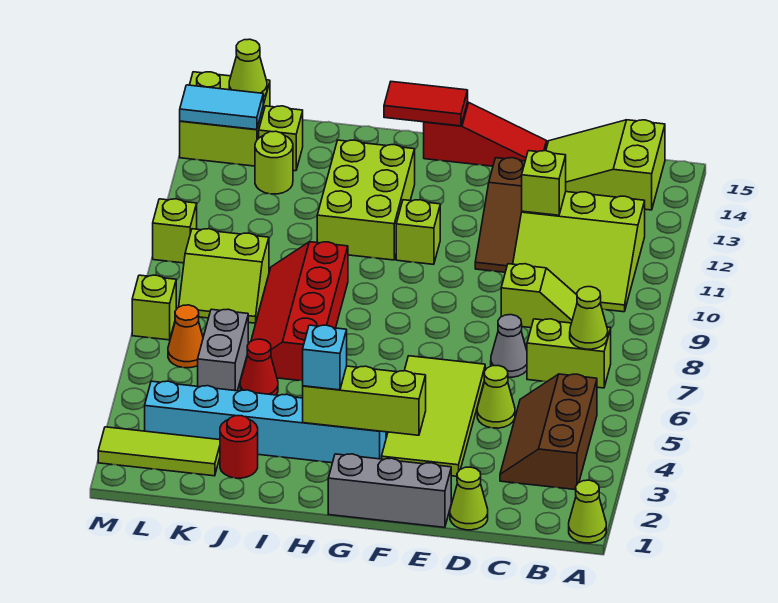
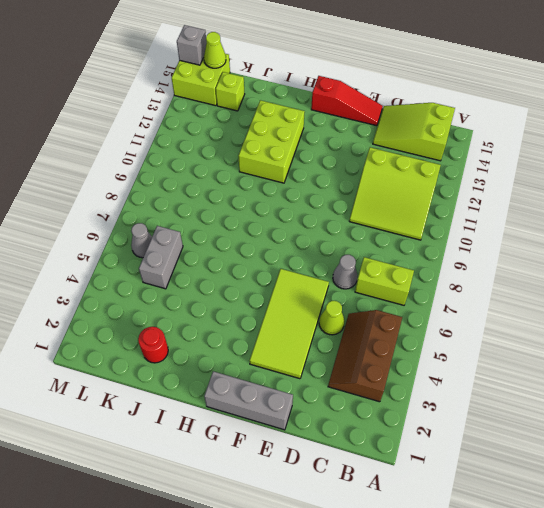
grey cone L6 level 1 -> orange cone L6 level 1
grey brick M15 level 2 -> none
none -> lime cone A1 level 1
none -> lime slope C9:D9 level 1 top D
none -> lime cone D1 level 1
none -> brown slope E11:E13 level 1 top 13

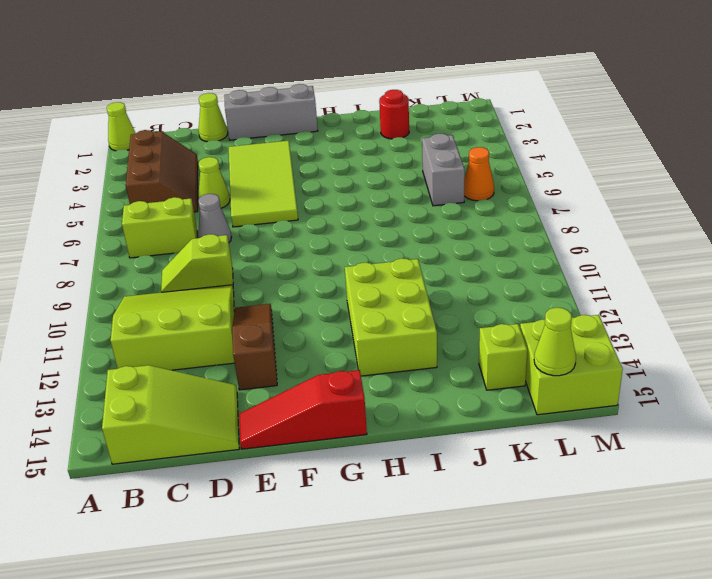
none -> cyan brick G3:L3 level 1
none -> lime brick G11 level 1
none -> red slope I6:J9 level 1 top I
none -> red cone J5 level 1

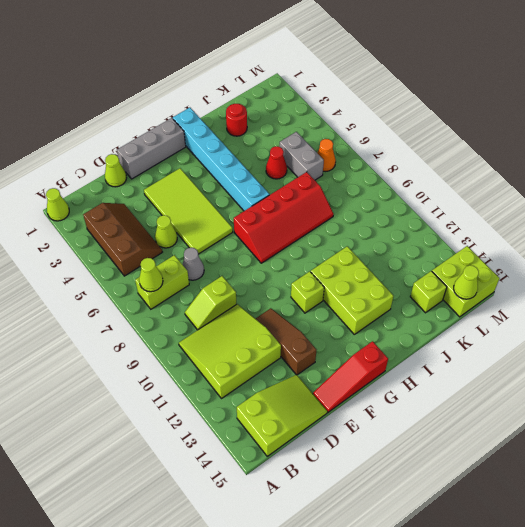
red slope G7:J8 level 1 top 7 -> red slope I6:J9 level 1 top I
cyan brick H1:H6 level 1 -> cyan brick G3:L3 level 1
none -> lime tile K2:M2 level 1
none -> lime slope K8:L9 level 1 top 9
none -> lime round brick K13 level 1
none -> lime brick M7 level 1

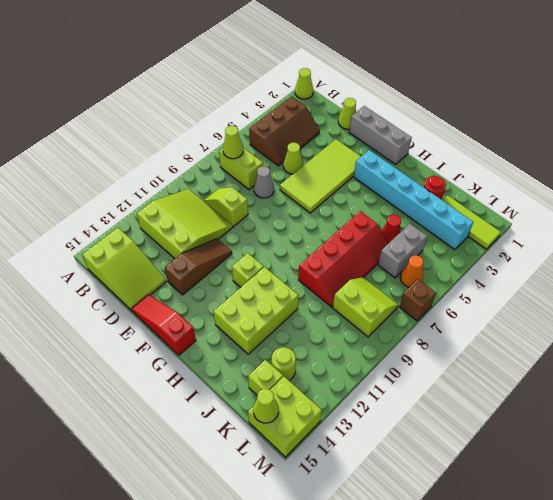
brown brick M7 level 1 -> lime brick M7 level 1
none -> lime brick M10 level 1
none -> lime brick D12 level 2
none -> lime brick F3:H3 level 2
none -> red tile G15:H15 level 2

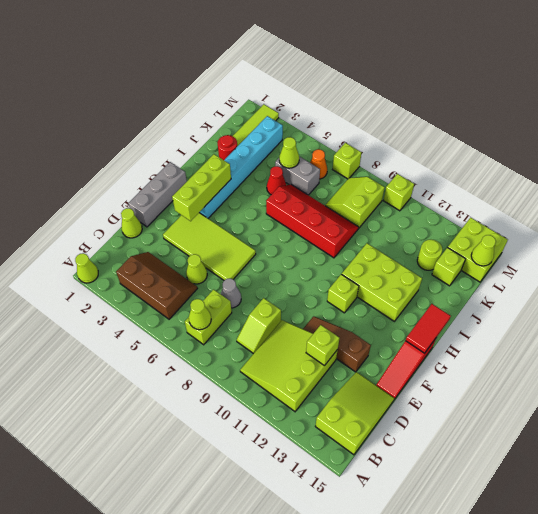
lime cone K5 level 2 -> none
none -> cyan tile L14:M14 level 2
none -> cyan brick H3 level 3

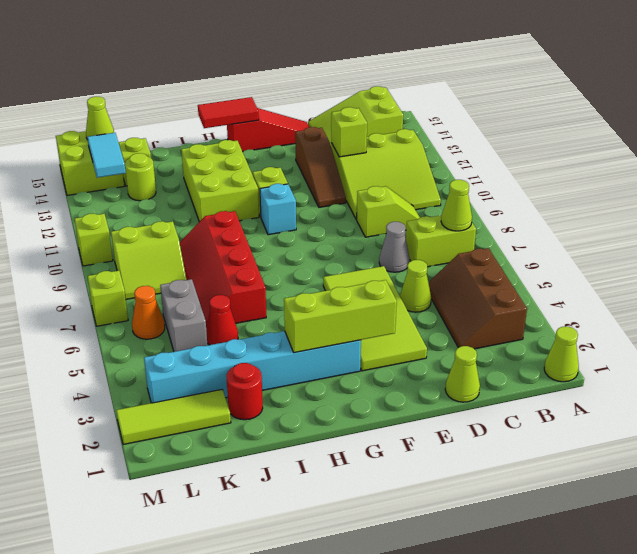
cyan brick G10 level 1 -> cyan brick H3 level 3
cyan tile L13:L14 level 2 -> cyan tile L14:M14 level 2
none -> grey brick E1:G1 level 1

